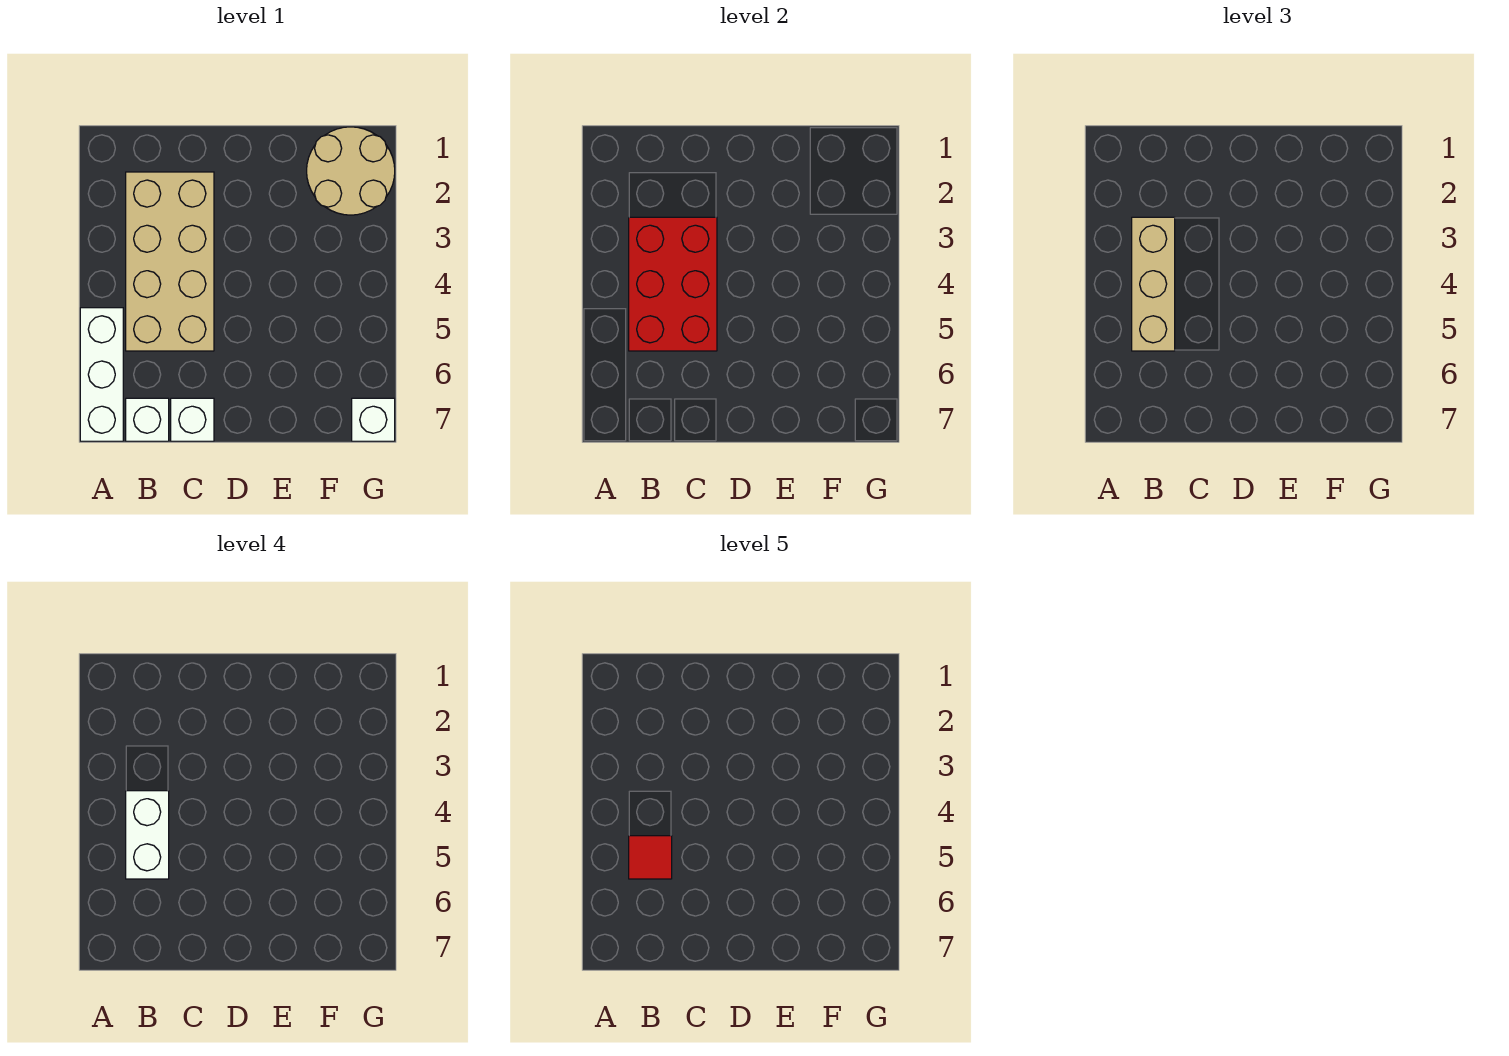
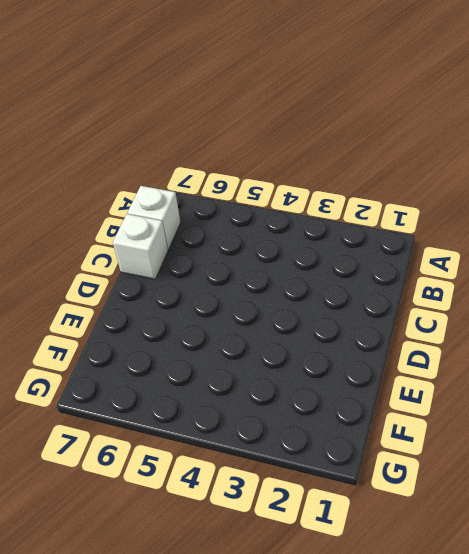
none -> white brick A5:A7 level 1
none -> tan brick B2:C5 level 1

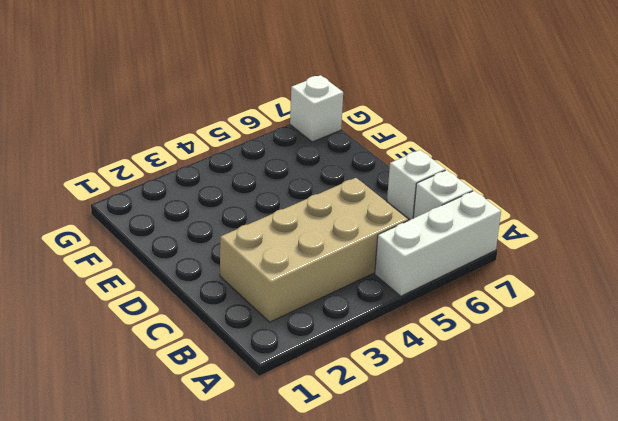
none -> tan round brick F1:G2 level 1
none -> red brick B3:C5 level 2

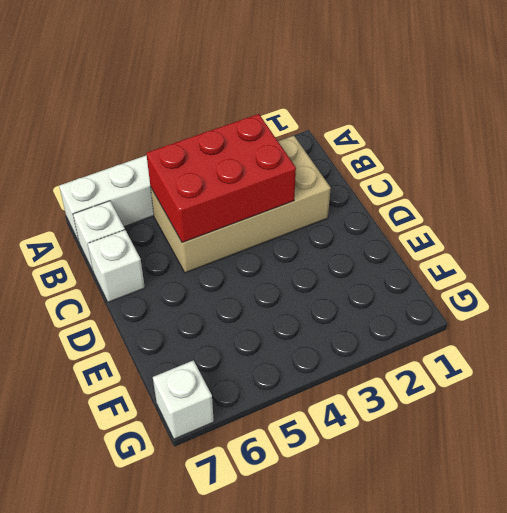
none -> tan round brick F1:G2 level 1
none -> tan brick B3:B5 level 3

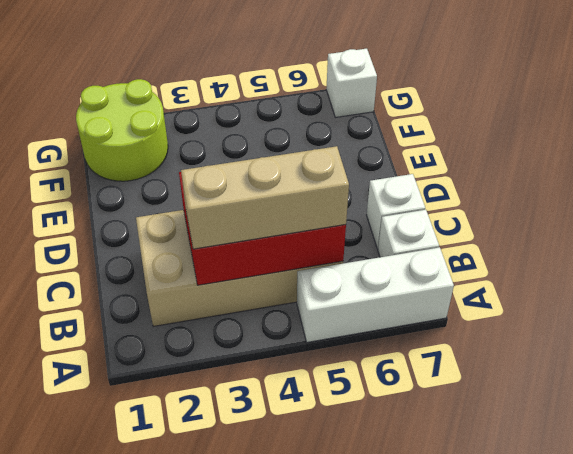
lime round brick F1:G2 level 1 -> tan round brick F1:G2 level 1
none -> white brick B4:B5 level 4
none -> red tile B5 level 5

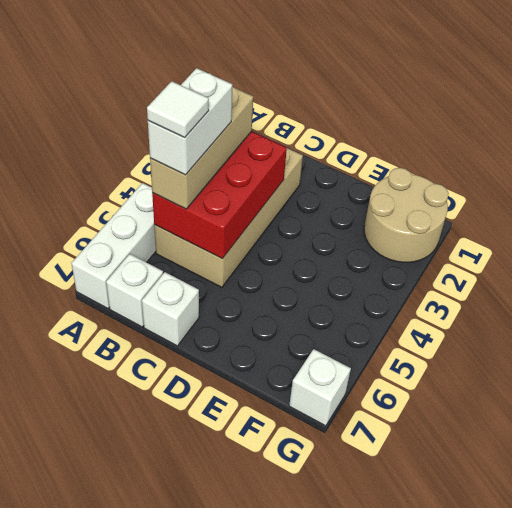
white tile B5 level 5 -> red tile B5 level 5

